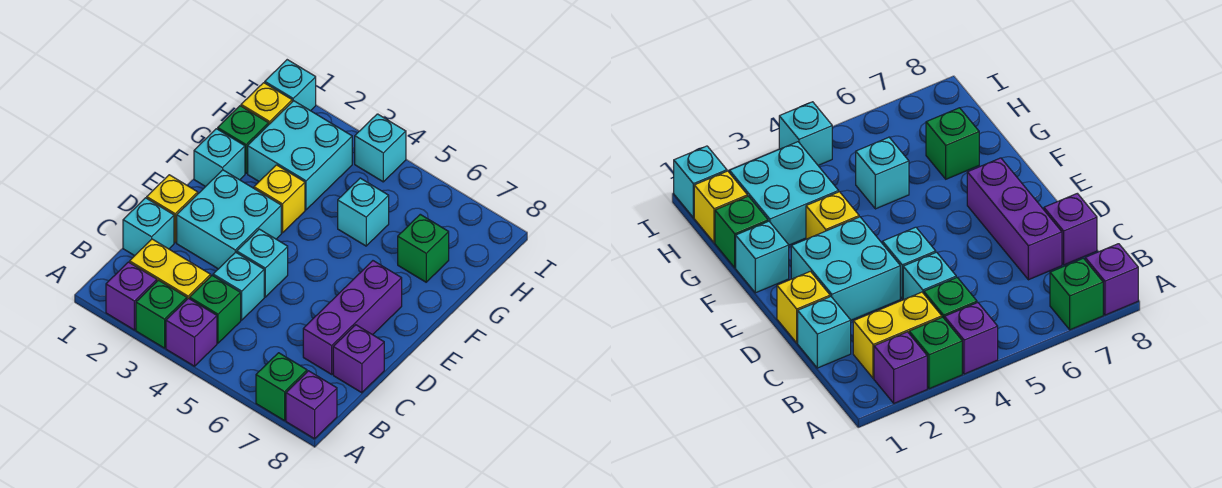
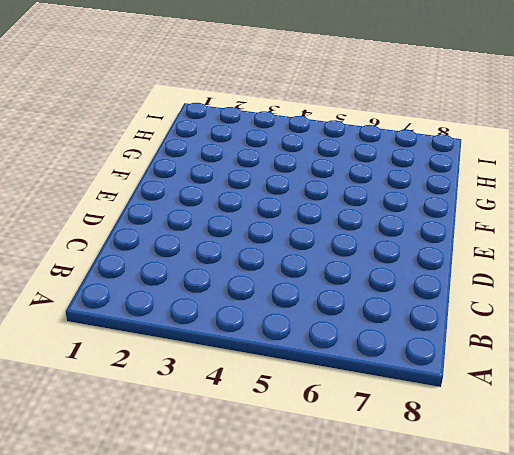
none -> purple brick A2 level 1
none -> green brick A3 level 1
none -> purple brick A4 level 1

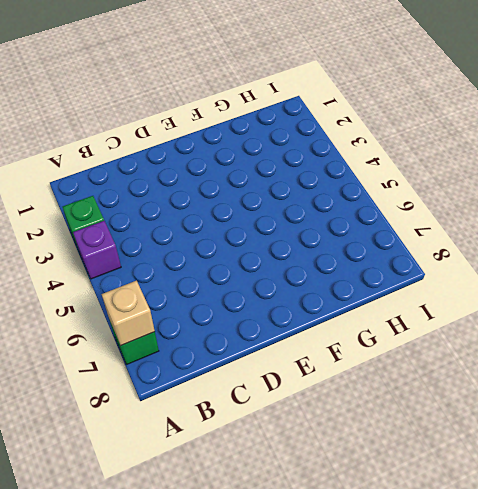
tan brick A7 level 2 -> none
none -> purple brick A2 level 1
none -> purple brick A8 level 1
none -> yellow brick B2:B3 level 1

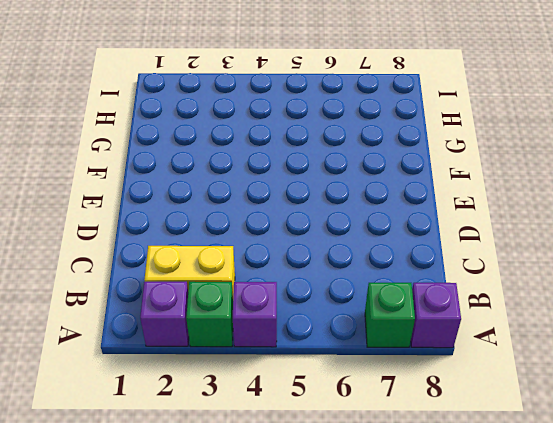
none -> green brick B4 level 1
none -> cyan brick C1 level 1
none -> cyan brick C4 level 1

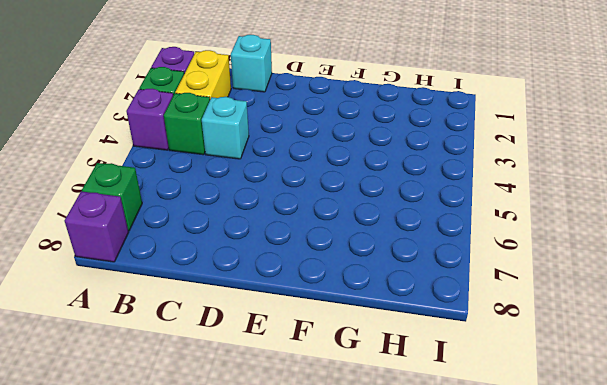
none -> purple brick C7:E7 level 1
none -> purple brick C8 level 1
none -> yellow brick D1 level 1

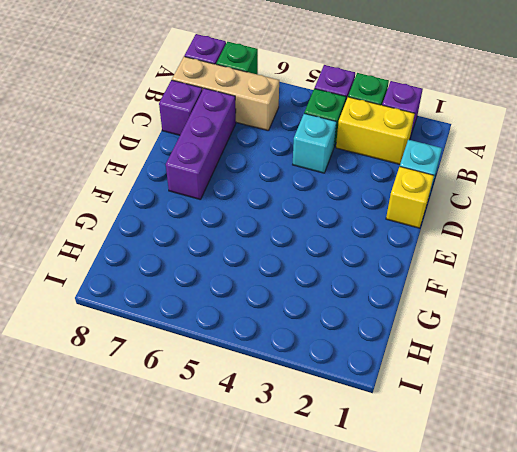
tan brick B6:B8 level 1 -> none
none -> cyan brick D2:E3 level 1
none -> cyan brick D4 level 1
none -> cyan brick F1 level 1

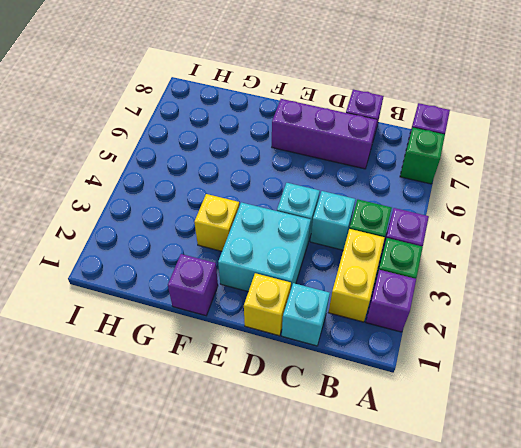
purple brick F1 level 1 -> cyan brick F1 level 1
none -> green brick G1 level 1
none -> cyan brick G2:H3 level 1
none -> cyan brick G5 level 1

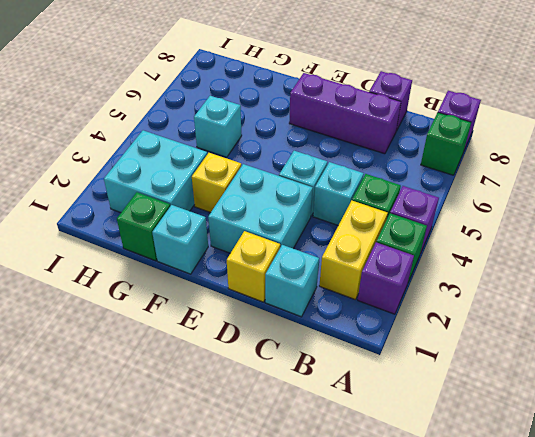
none -> green brick G7 level 1
none -> yellow brick H1 level 1
none -> cyan brick I1 level 1

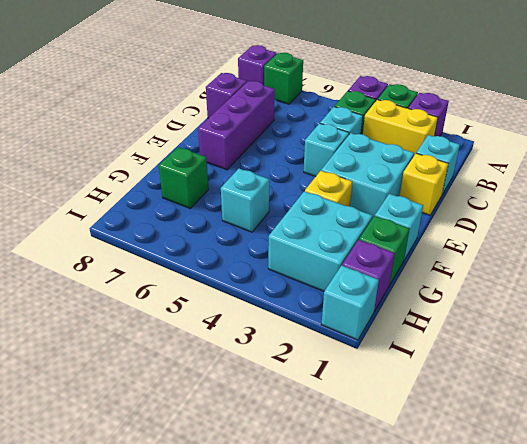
purple brick H1 level 1 -> yellow brick H1 level 1
none -> cyan brick I4 level 1

